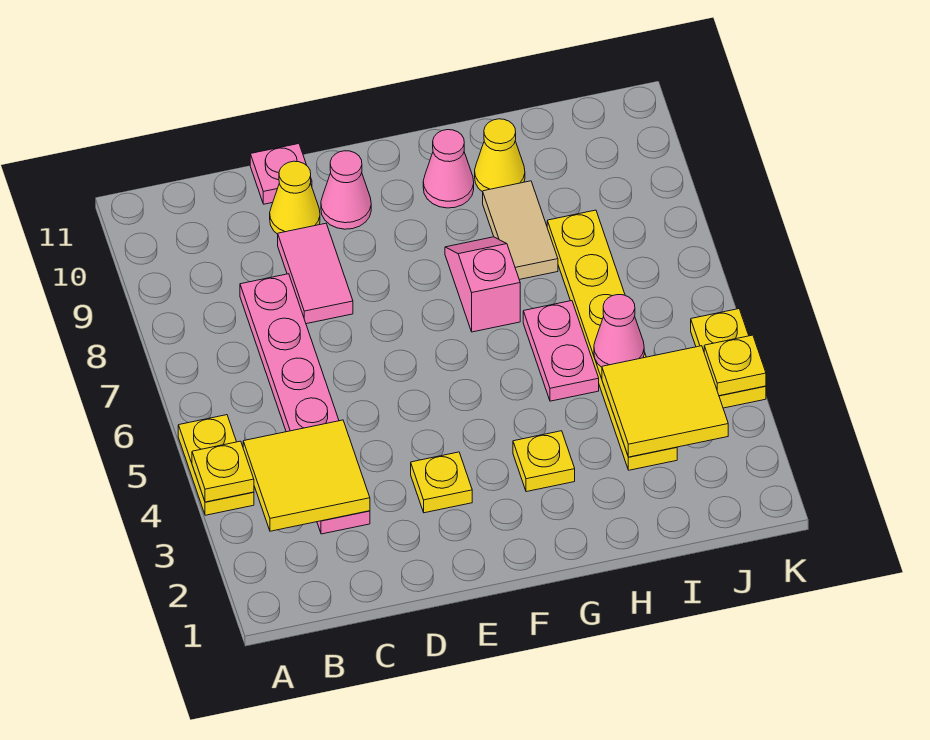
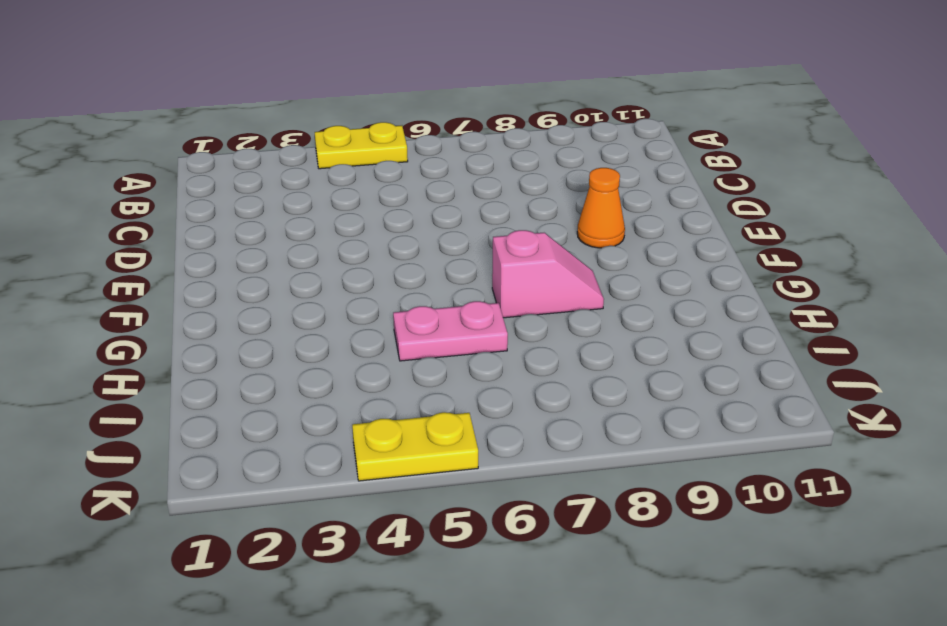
orange cone E9 level 1 -> none
none -> pink plate C3:C8 level 1
none -> pink tile D8:D9 level 1
none -> yellow cone D10 level 1

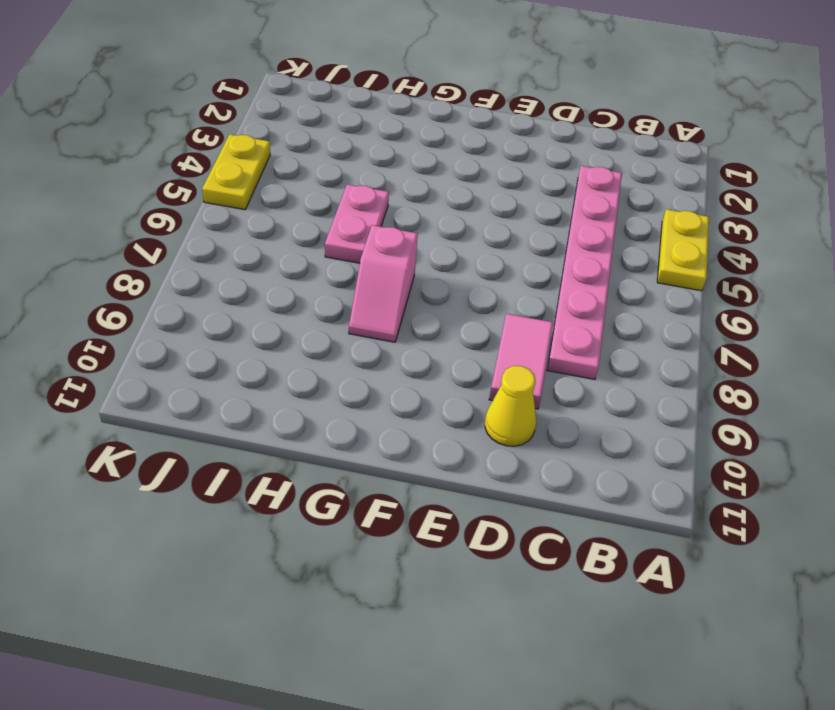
none -> pink plate D11 level 1
none -> yellow plate E3 level 1
none -> pink cone E10 level 1

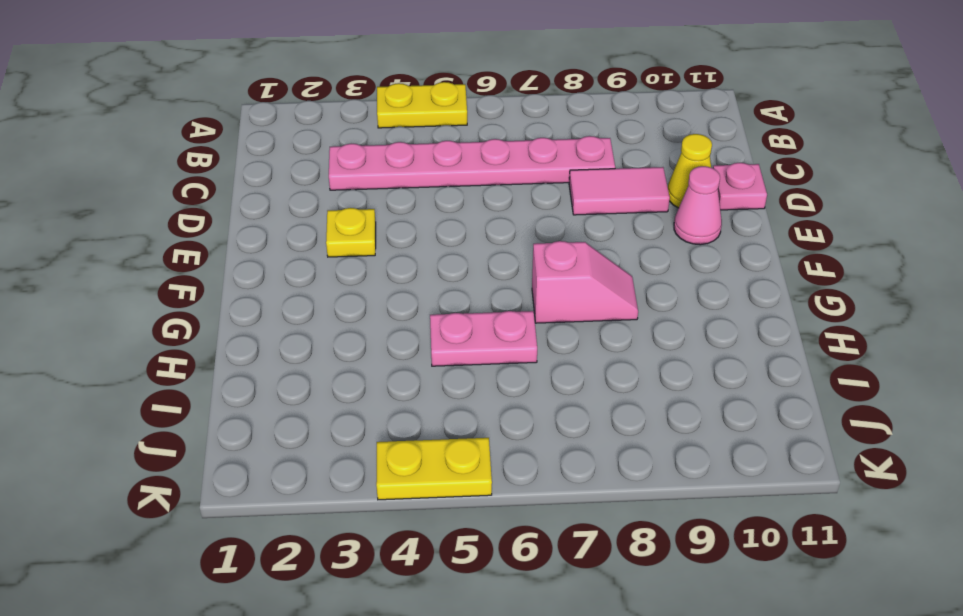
none -> yellow plate G3 level 1
none -> pink cone G10 level 1
none -> tan tile H8:H9 level 1

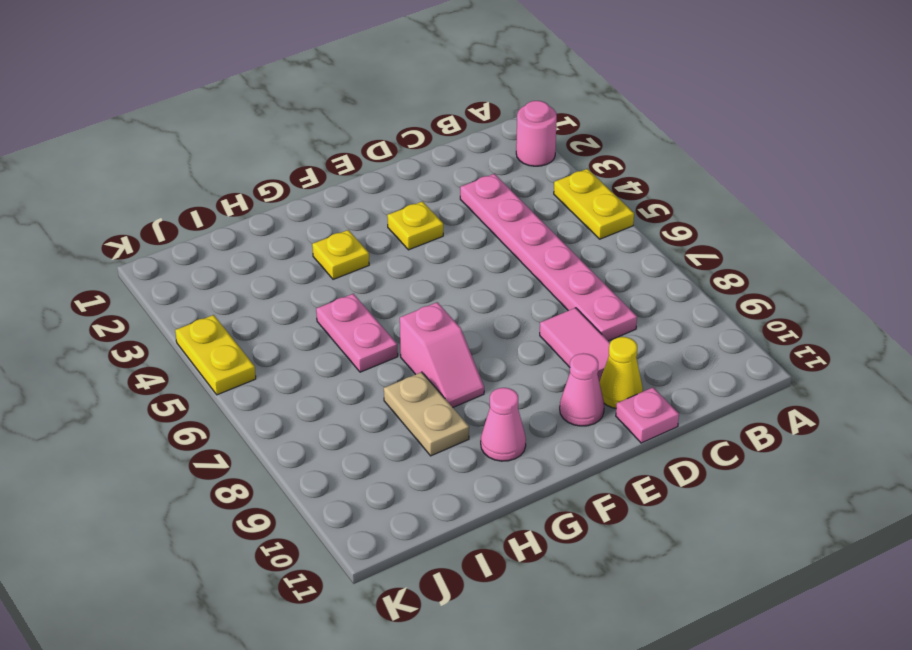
pink round brick A2 level 1 -> none
tan plate H8:H9 level 1 -> tan tile H8:H9 level 1
none -> yellow cone H10 level 1
none -> yellow plate I3:I8 level 1
none -> yellow plate A4 level 2

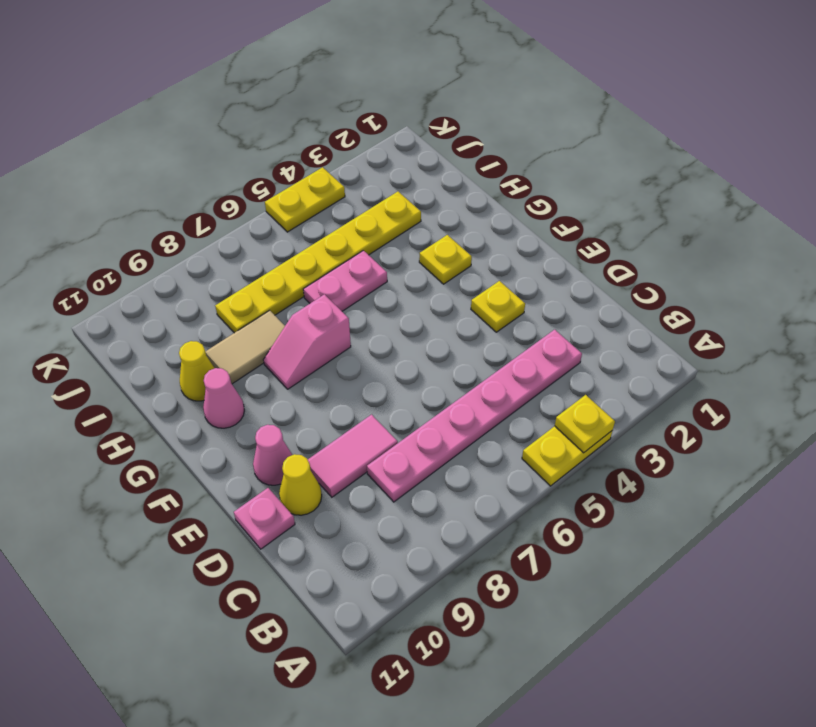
none -> yellow tile B3:C4 level 2
none -> yellow tile I3:J4 level 2
none -> pink cone I5 level 2

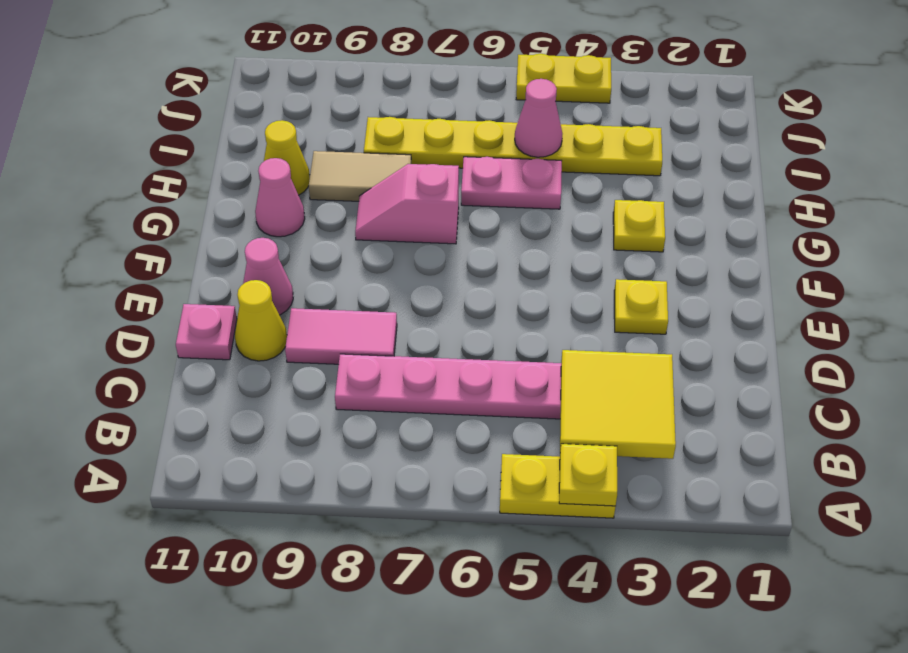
none -> yellow tile I3:J4 level 2
none -> yellow plate K4 level 2

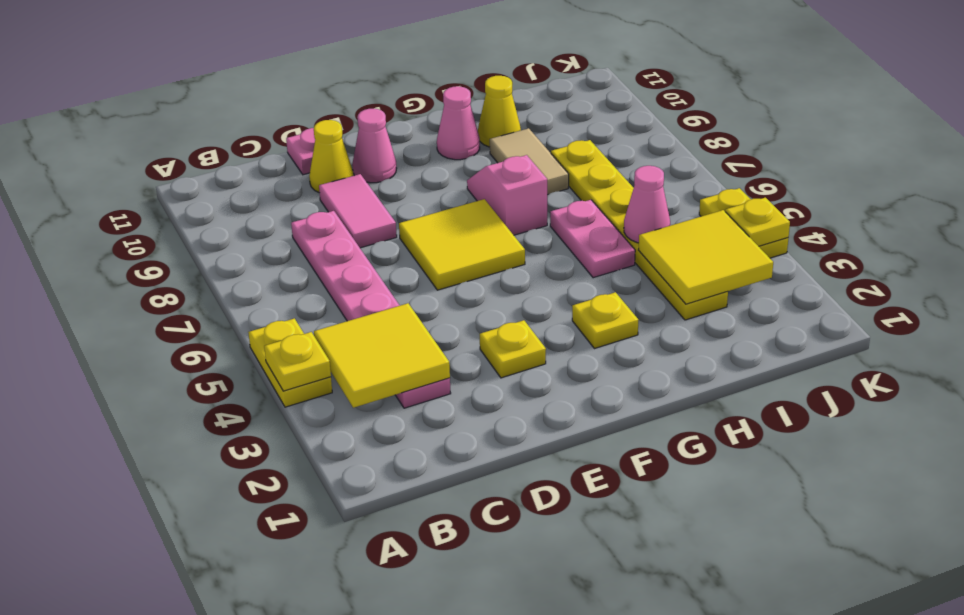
yellow tile E6:F7 level 1 -> none

